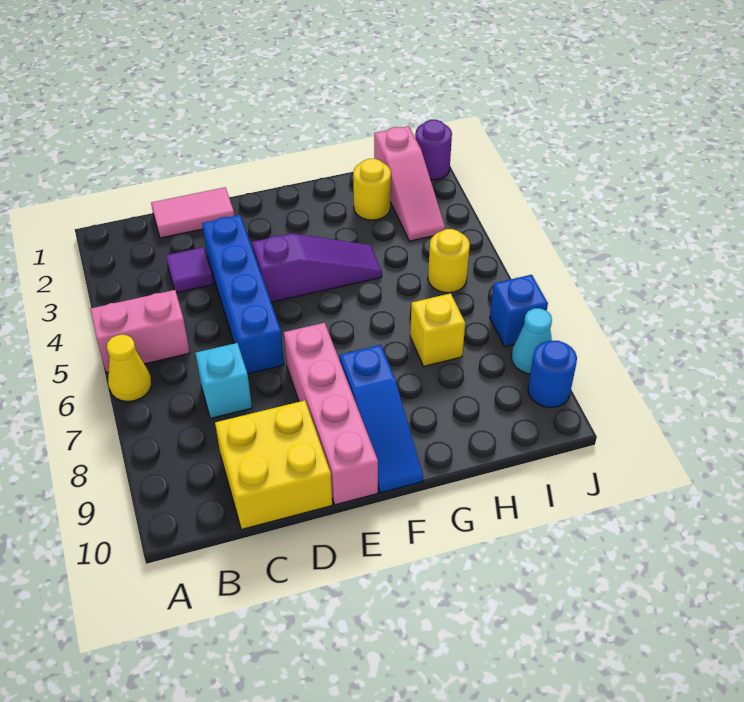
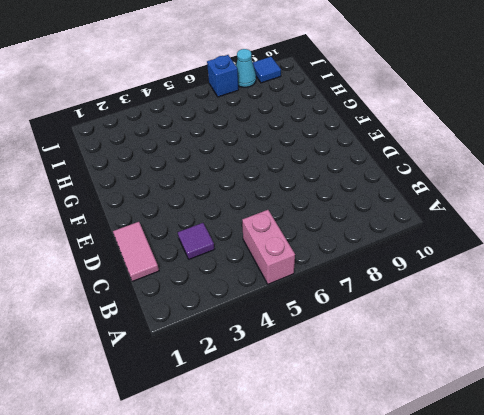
blue tile J9 level 1 -> blue round brick J9 level 1
none -> yellow cone A6 level 1
none -> cyan brick C7 level 1
none -> yellow brick C9:D10 level 1

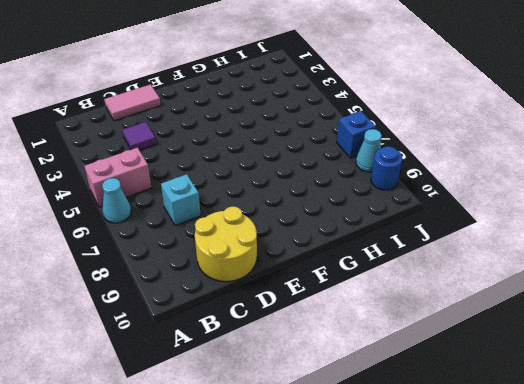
cyan cone A6 level 1 -> yellow cone A6 level 1
yellow round brick C9:D10 level 1 -> yellow brick C9:D10 level 1
none -> blue brick D3:D6 level 1
none -> purple slope E4:G4 level 1 top E
none -> pink brick E7:E10 level 1

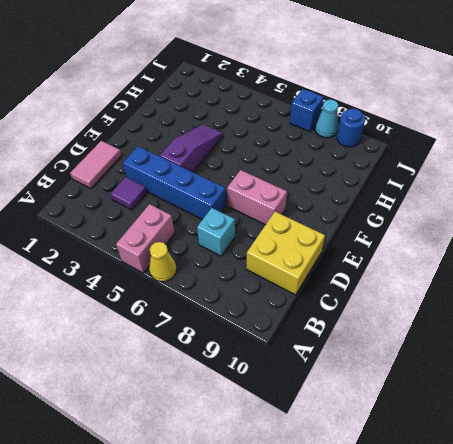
pink brick E7:E8 level 1 -> pink brick E7:E10 level 1
none -> blue slope F8:F10 level 1 top 8
none -> yellow round brick H2 level 1
none -> yellow brick H7 level 1

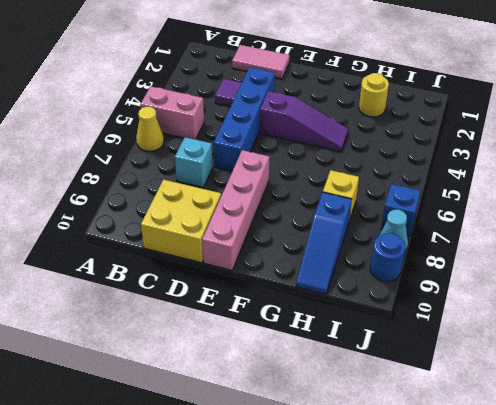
blue slope H8:H10 level 1 top 8 -> blue slope F8:F10 level 1 top 8
none -> pink slope I1:I3 level 1 top 1
none -> yellow round brick I5 level 1
none -> purple round brick J1 level 1

